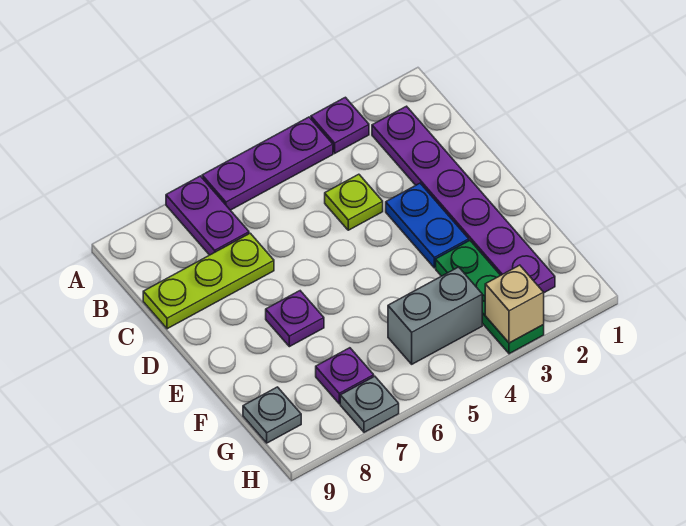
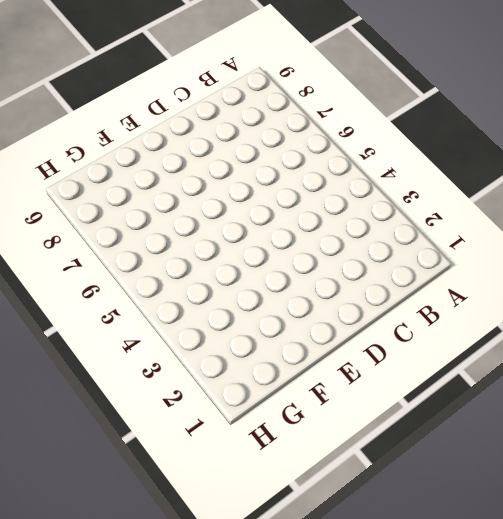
none -> purple plate A3 level 1
none -> purple plate A4:A6 level 1
none -> purple plate A7:B7 level 1

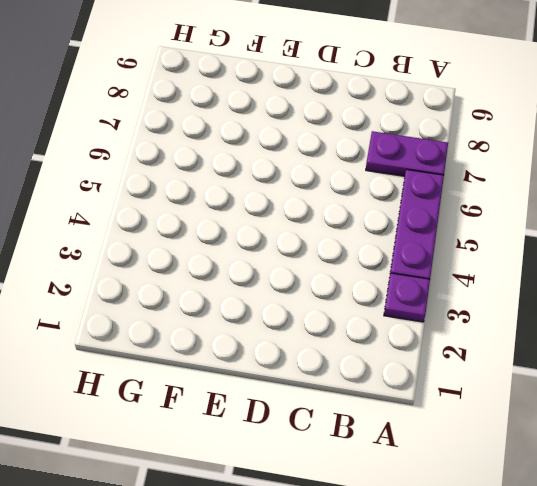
none -> purple plate B2:G2 level 1
none -> lime plate C4 level 1
none -> lime plate C7:C9 level 1

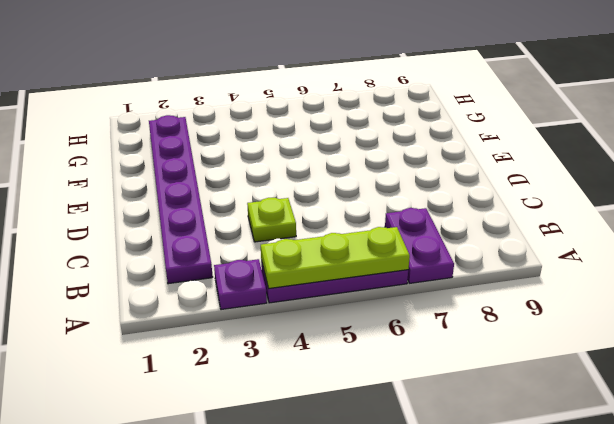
lime plate A4:A6 level 2 -> lime plate C7:C9 level 1
none -> blue plate D3:E3 level 1
none -> purple plate E7 level 1
none -> green plate F3:H3 level 1

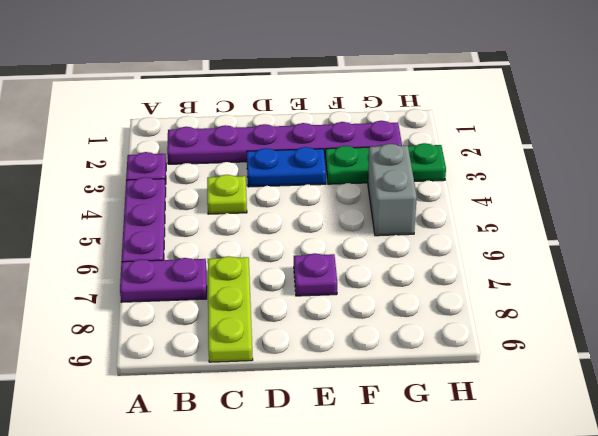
none -> purple plate G7 level 1
none -> grey plate G9 level 1
none -> grey plate H7 level 1

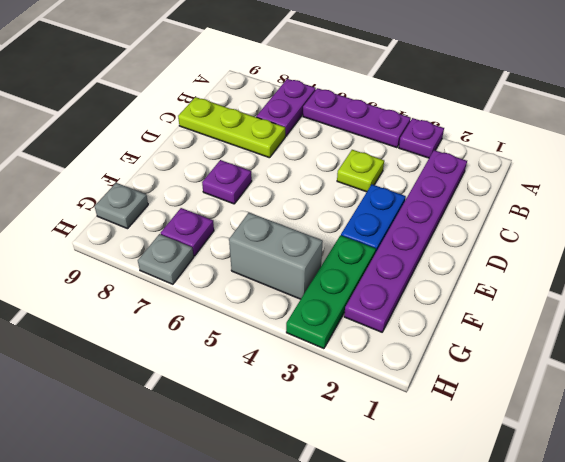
none -> tan brick H3 level 2

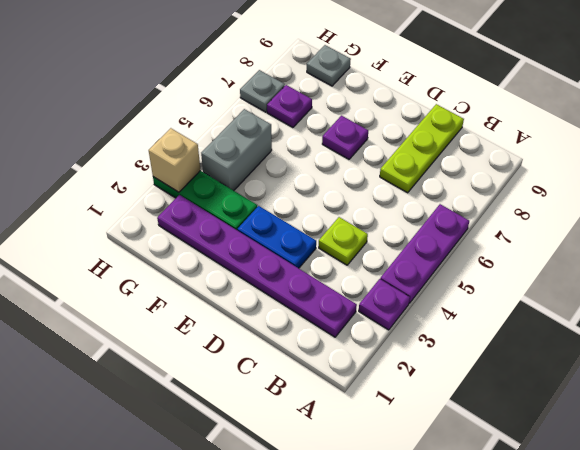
none -> purple plate A7:B7 level 1

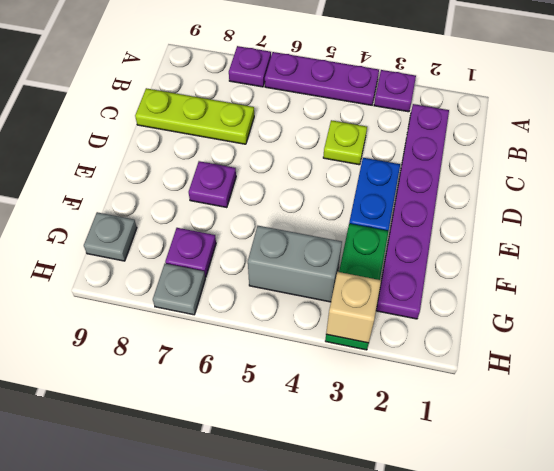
purple plate A7 level 1 -> purple plate A7:B7 level 1

